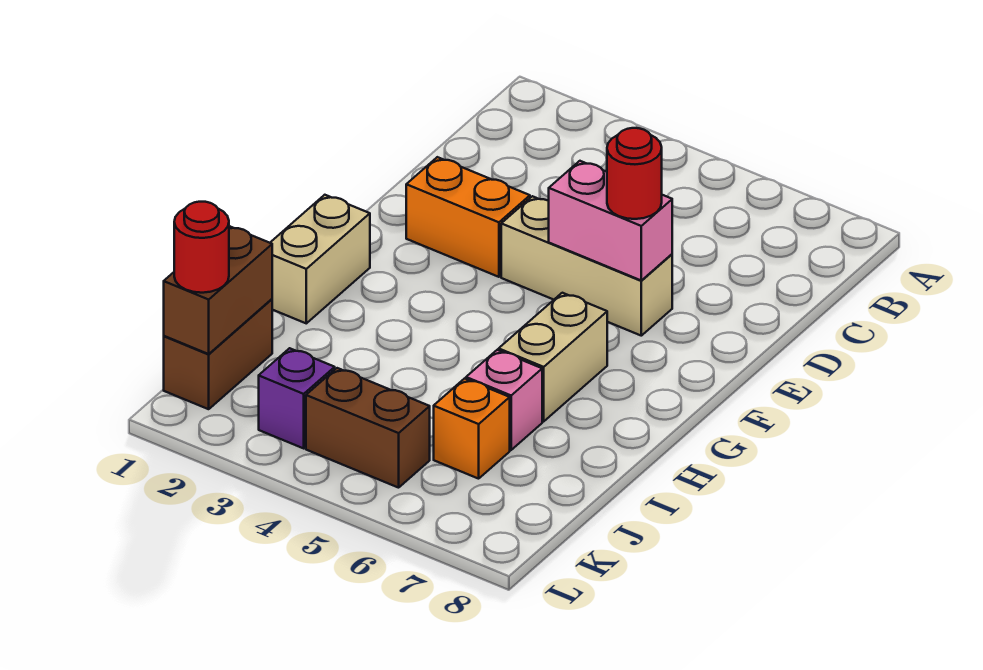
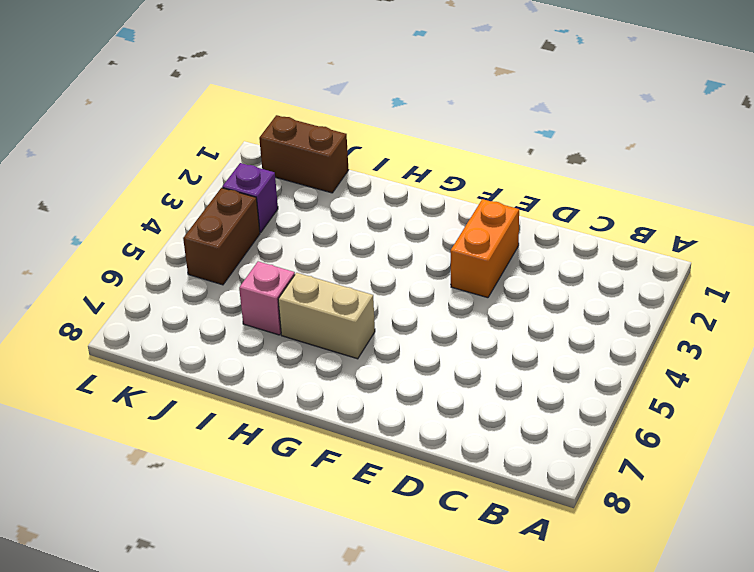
none -> tan brick E4:E6 level 1
none -> tan brick G1:H1 level 1
none -> orange brick J6 level 1

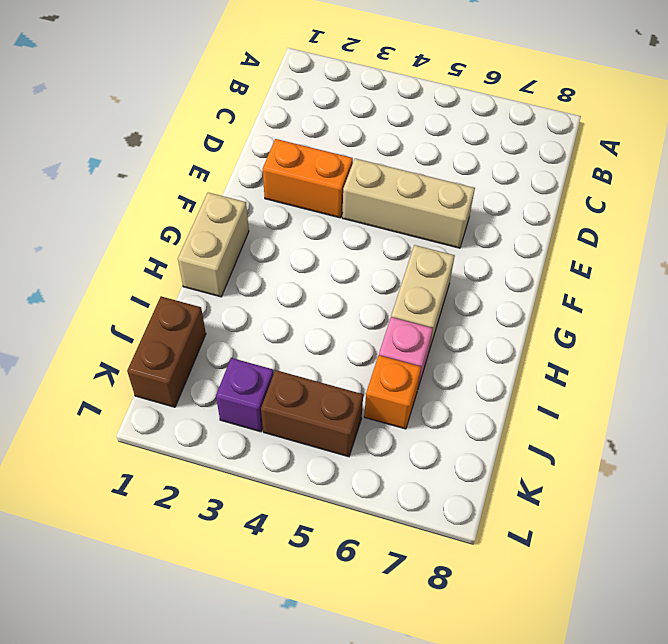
none -> pink brick E5:E6 level 2
none -> brown brick J1:K1 level 2
none -> red round brick E6 level 3

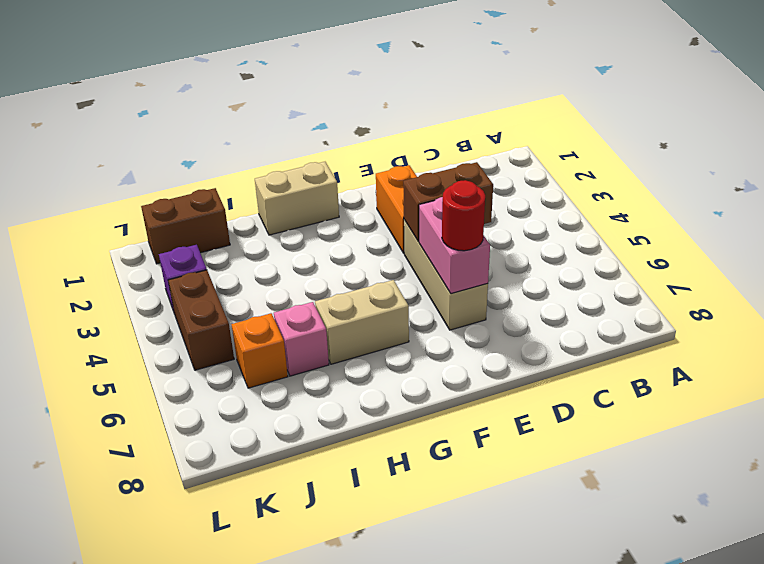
brown brick D4:E4 level 2 -> brown brick J1:K1 level 2
none -> red round brick K1 level 3

